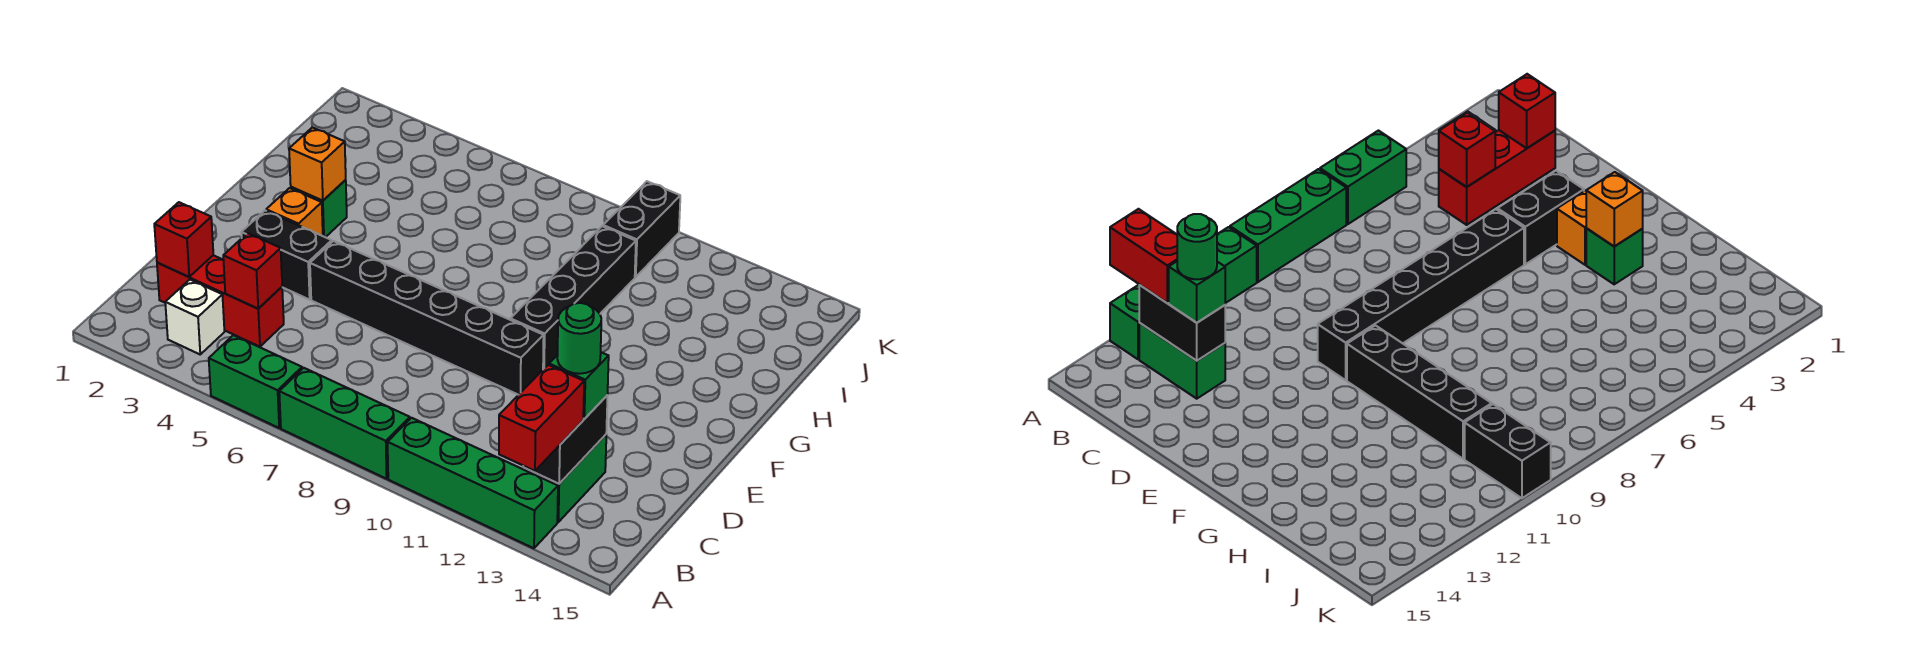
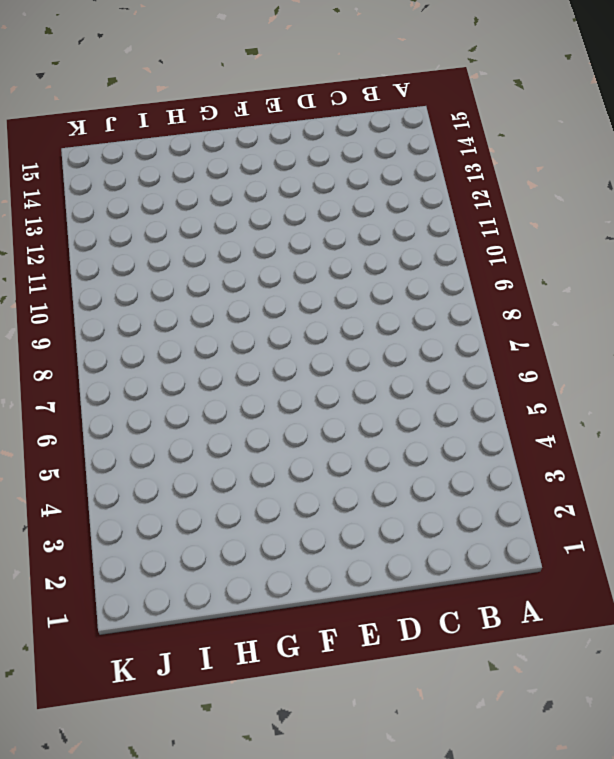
none -> green brick A5:A6 level 1
none -> green brick A7:A9 level 1
none -> green brick A10:A13 level 1

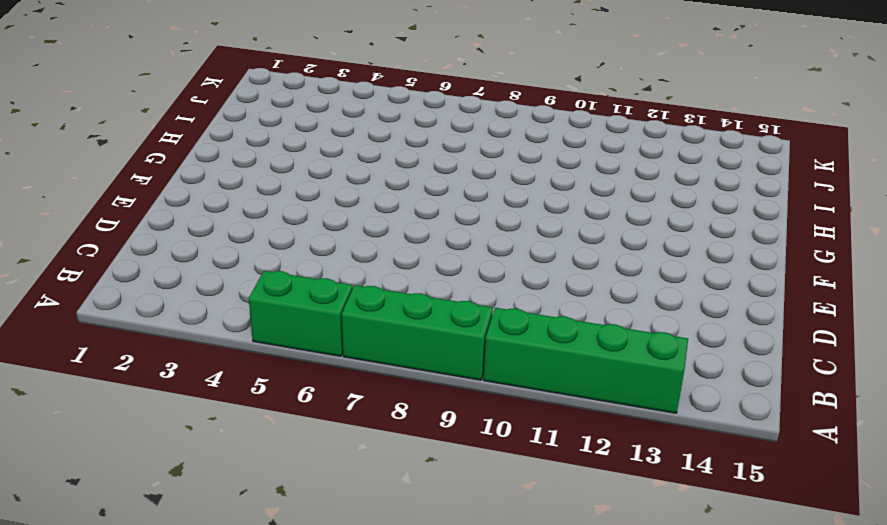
none -> white brick B3 level 1
none -> green brick B13:C13 level 1
none -> red brick C2:C4 level 1

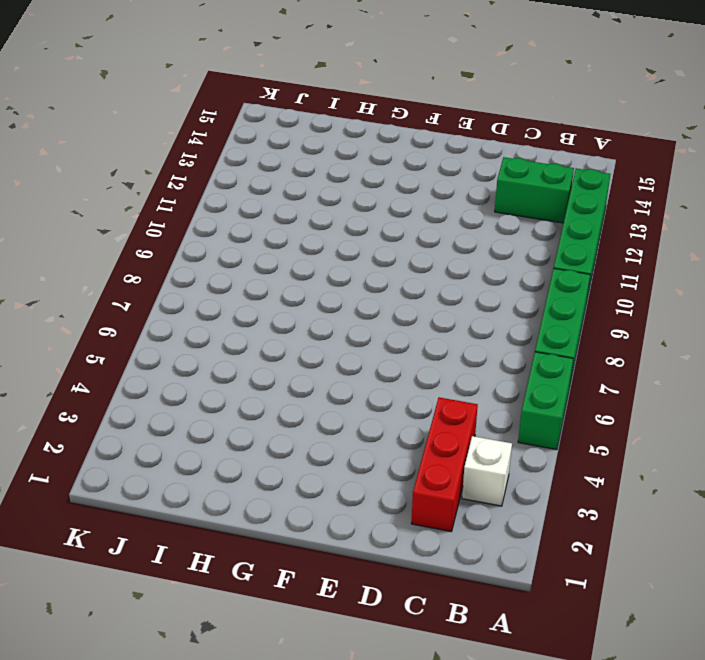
none -> black brick E3:E4 level 1
none -> black brick E5:E10 level 1
none -> orange brick F3 level 1

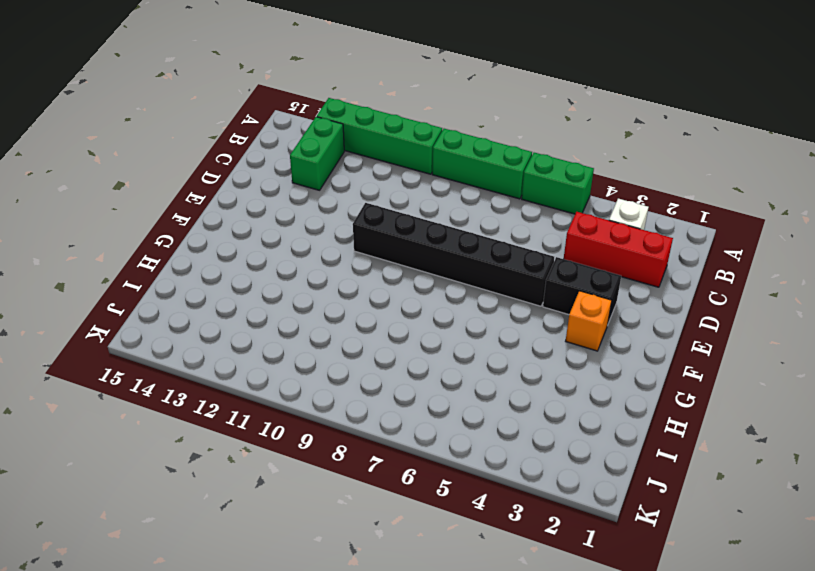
none -> black brick F10:I10 level 1
none -> green brick G3 level 1
none -> black brick J10:K10 level 1

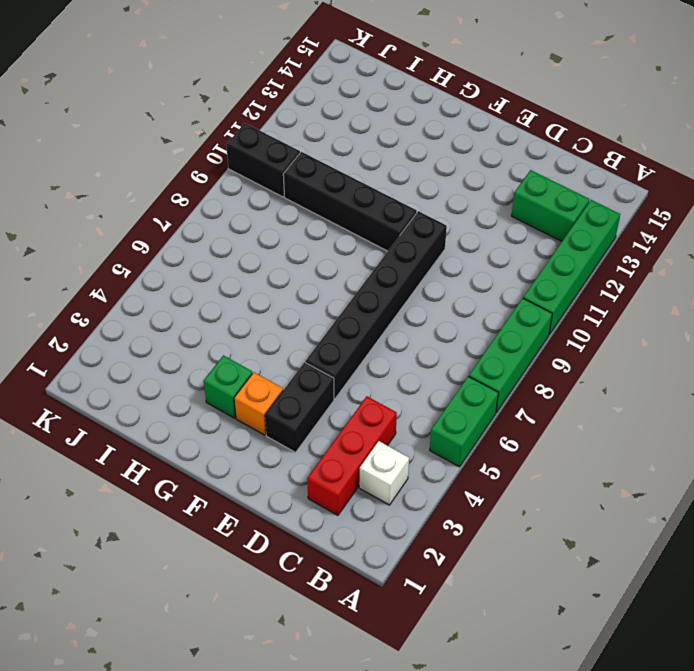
none -> black brick B13:C13 level 2
none -> red brick C2 level 2
none -> red brick C4 level 2

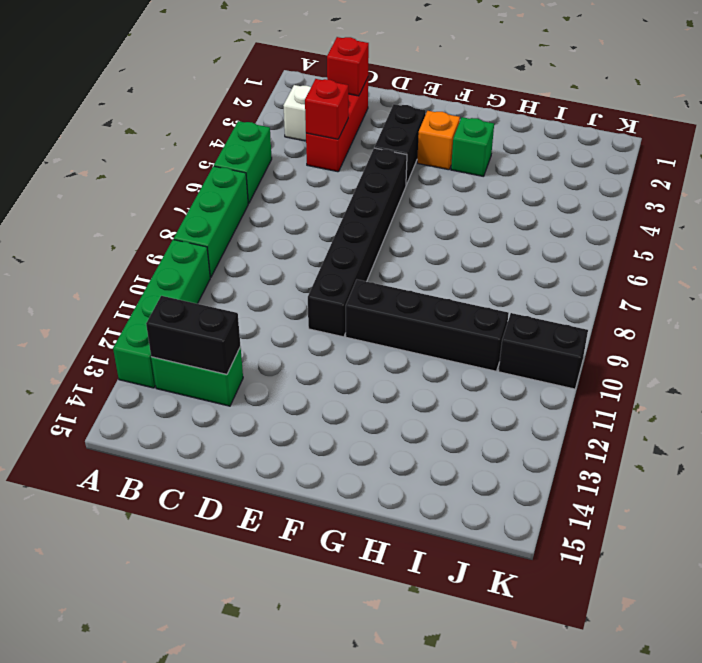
none -> orange brick G3 level 2
none -> red brick A13:B13 level 3
none -> green brick C13 level 3

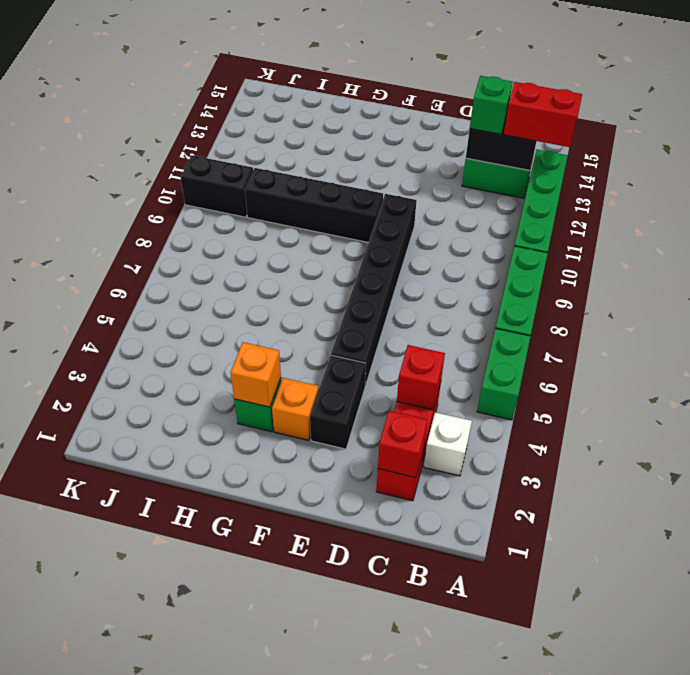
none -> green round brick C13 level 4

